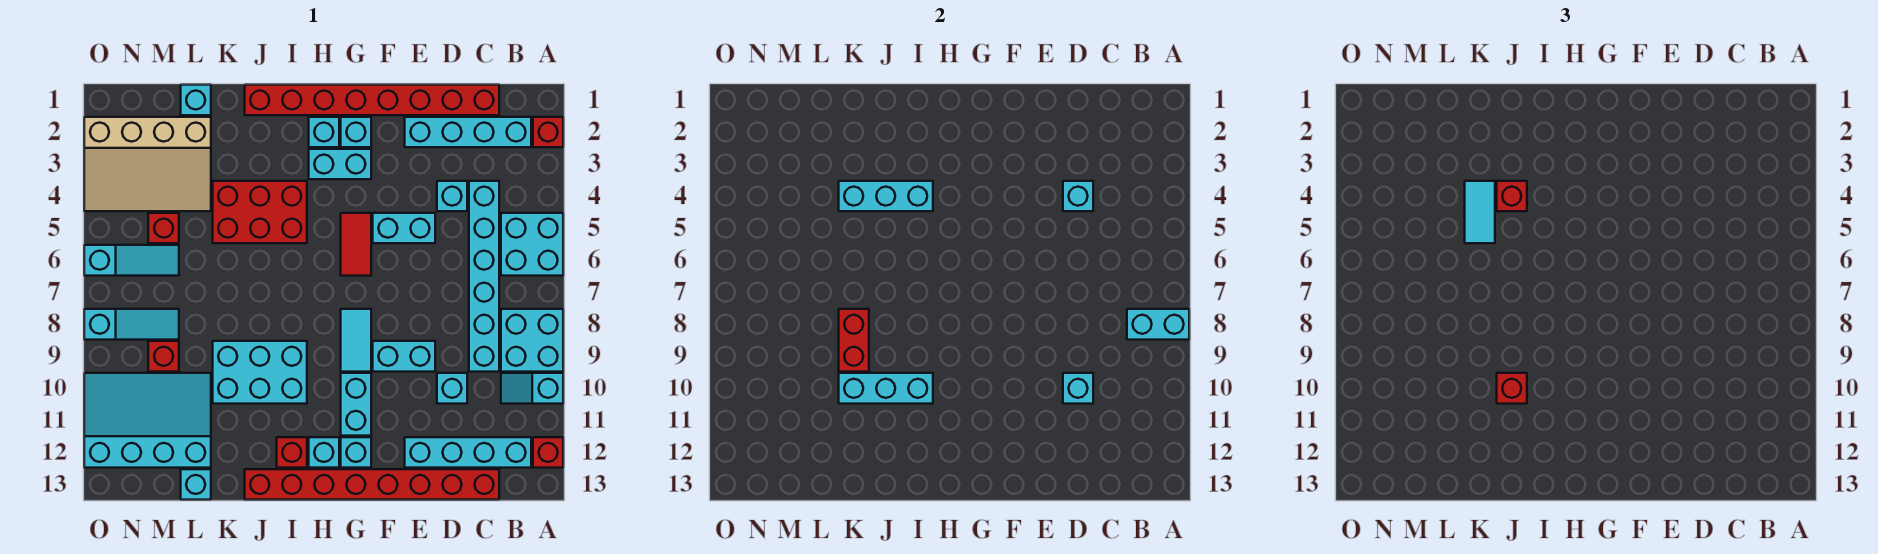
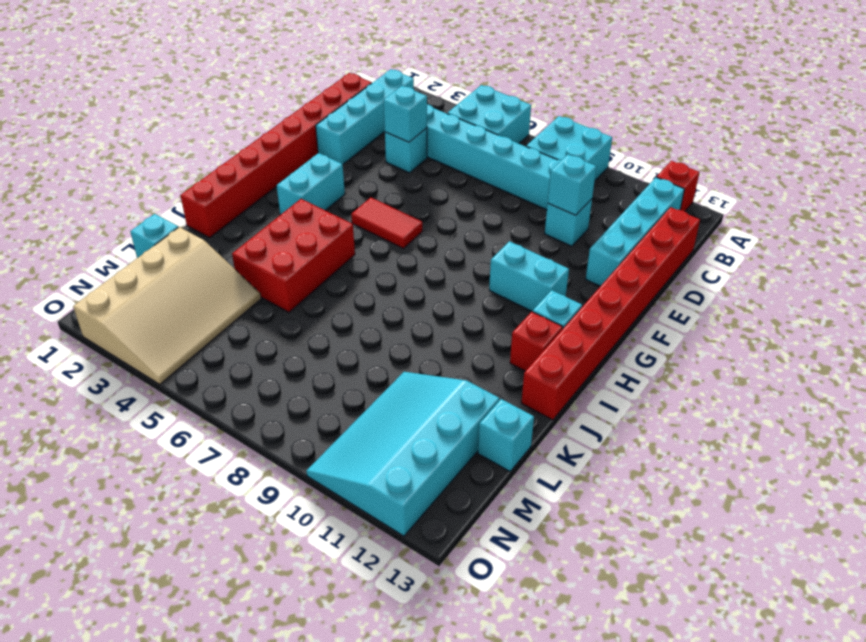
none -> red brick A2 level 1
none -> cyan slope A10:B10 level 1 top A
none -> cyan brick E5:F5 level 1
none -> cyan brick E9:F9 level 1

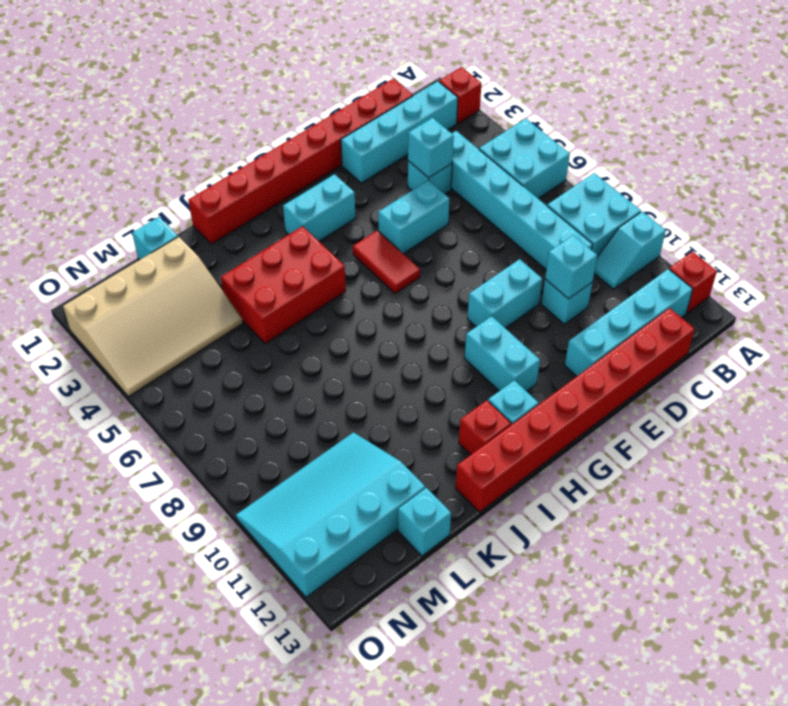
none -> cyan brick G2 level 1
none -> cyan tile G8:G9 level 1
none -> cyan brick G12 level 1
none -> cyan brick H2 level 1

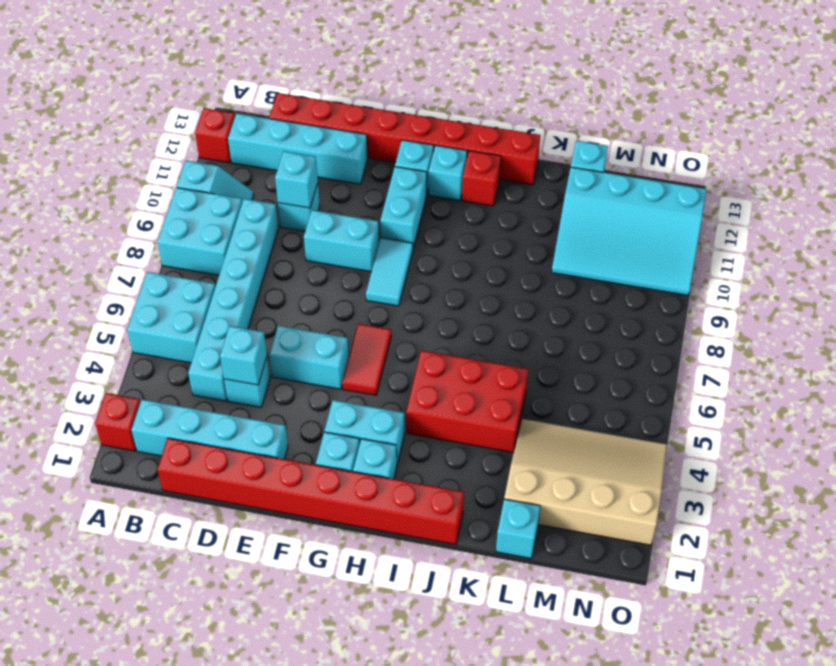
none -> cyan brick I9:K10 level 1
none -> red brick M5 level 1
none -> cyan slope M6:O6 level 1 top O
none -> cyan slope M8:O8 level 1 top O

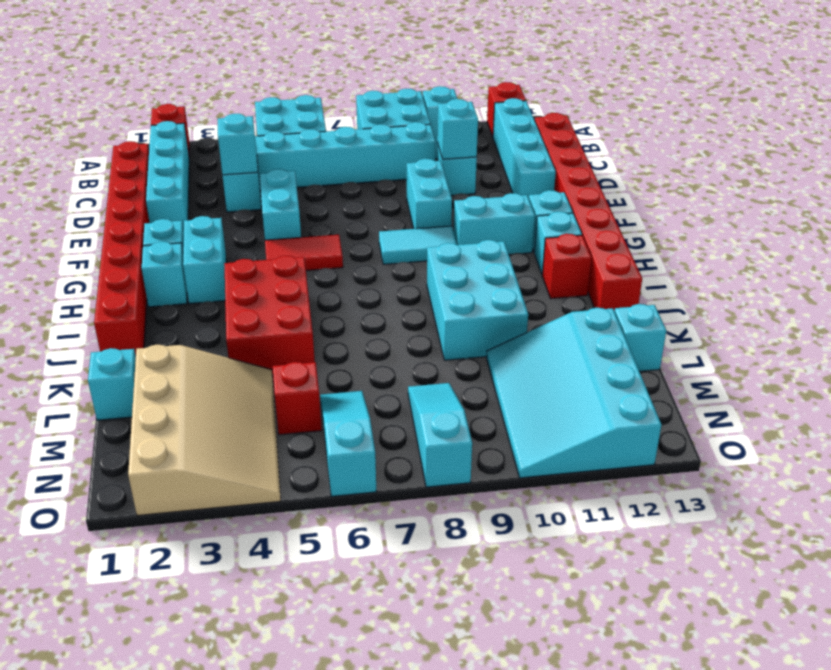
none -> red brick M9 level 1
none -> cyan brick A8:B8 level 2
none -> cyan brick I4:K4 level 2
none -> cyan brick I10:K10 level 2

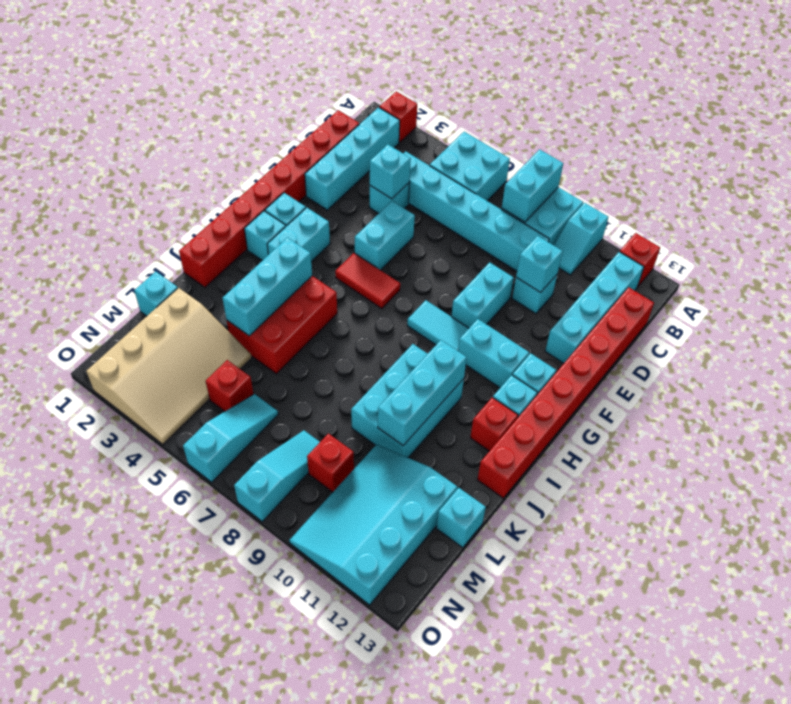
none -> red brick K8:K9 level 2
none -> red brick J4 level 3
none -> red brick J10 level 3
none -> cyan tile K4:K5 level 3

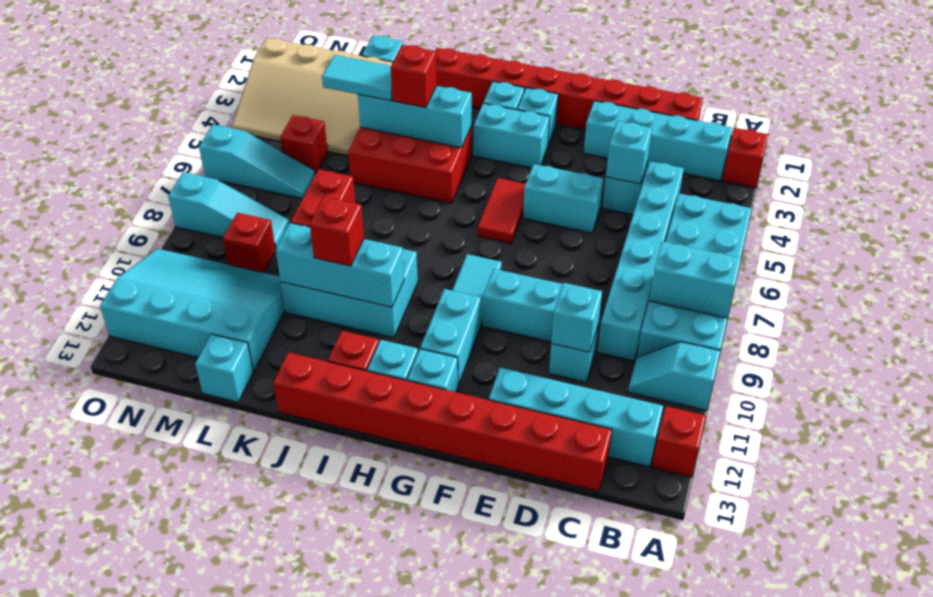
cyan tile K4:L4 level 3 -> cyan tile K4:K5 level 3

